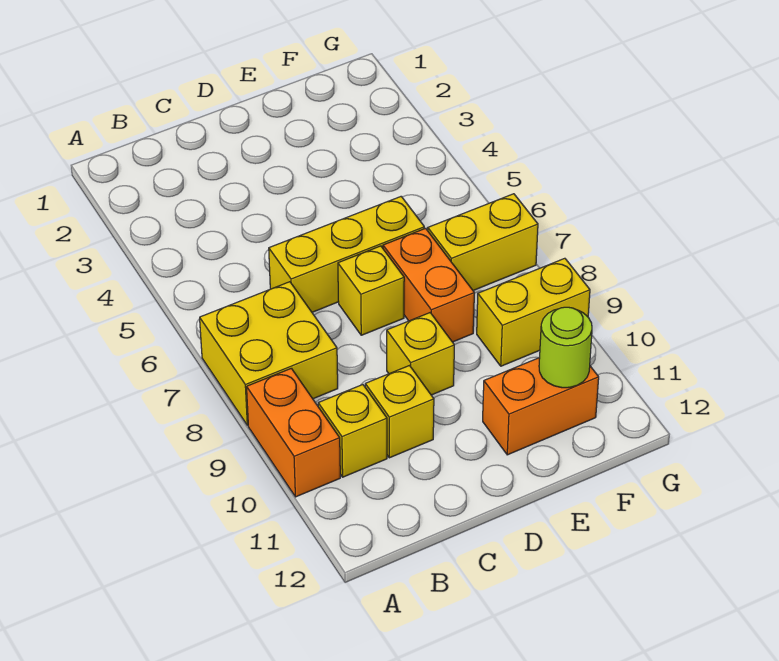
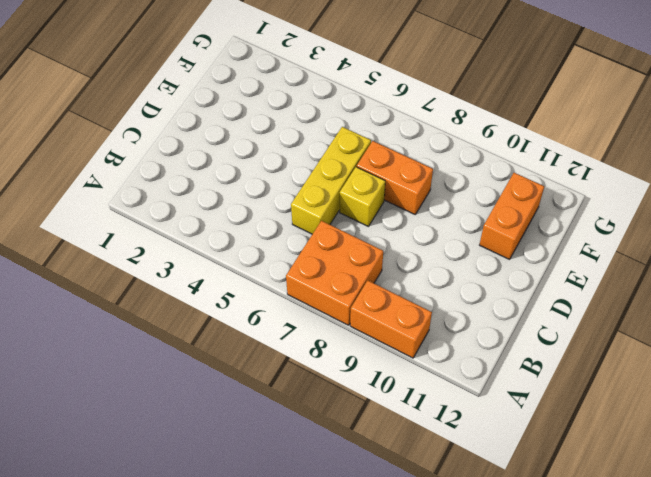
orange brick A7:B8 level 1 -> yellow brick A7:B8 level 1
none -> yellow brick B10 level 1
none -> yellow brick C10 level 1
none -> yellow brick D9 level 1

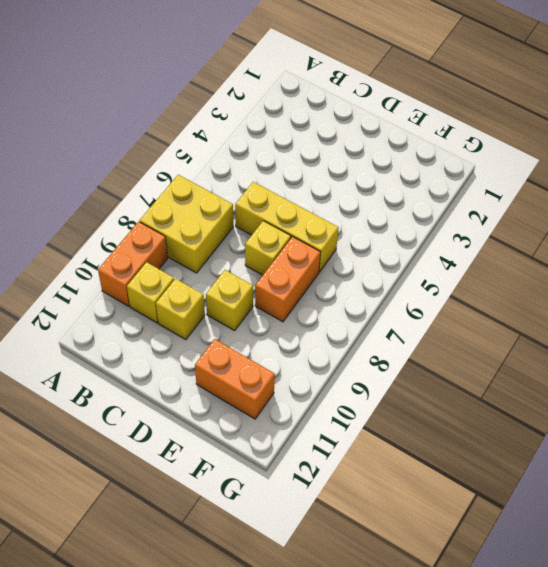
none -> yellow brick F7:G7 level 1
none -> yellow brick F9:G9 level 1
none -> lime round brick F11 level 2

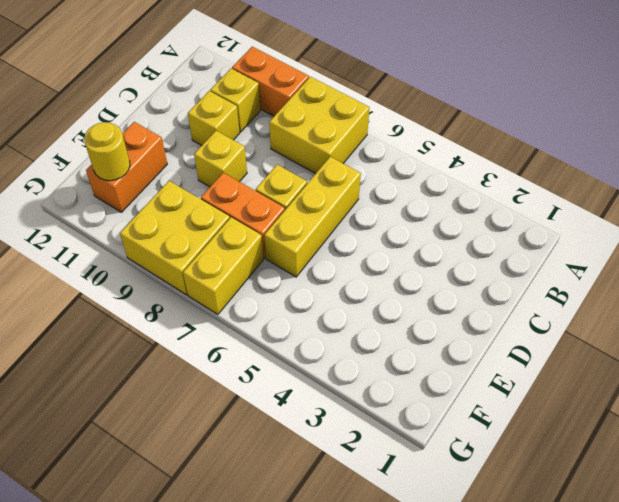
yellow brick F8:G9 level 1 -> yellow brick F9:G9 level 1
yellow round brick F11 level 2 -> lime round brick F11 level 2

